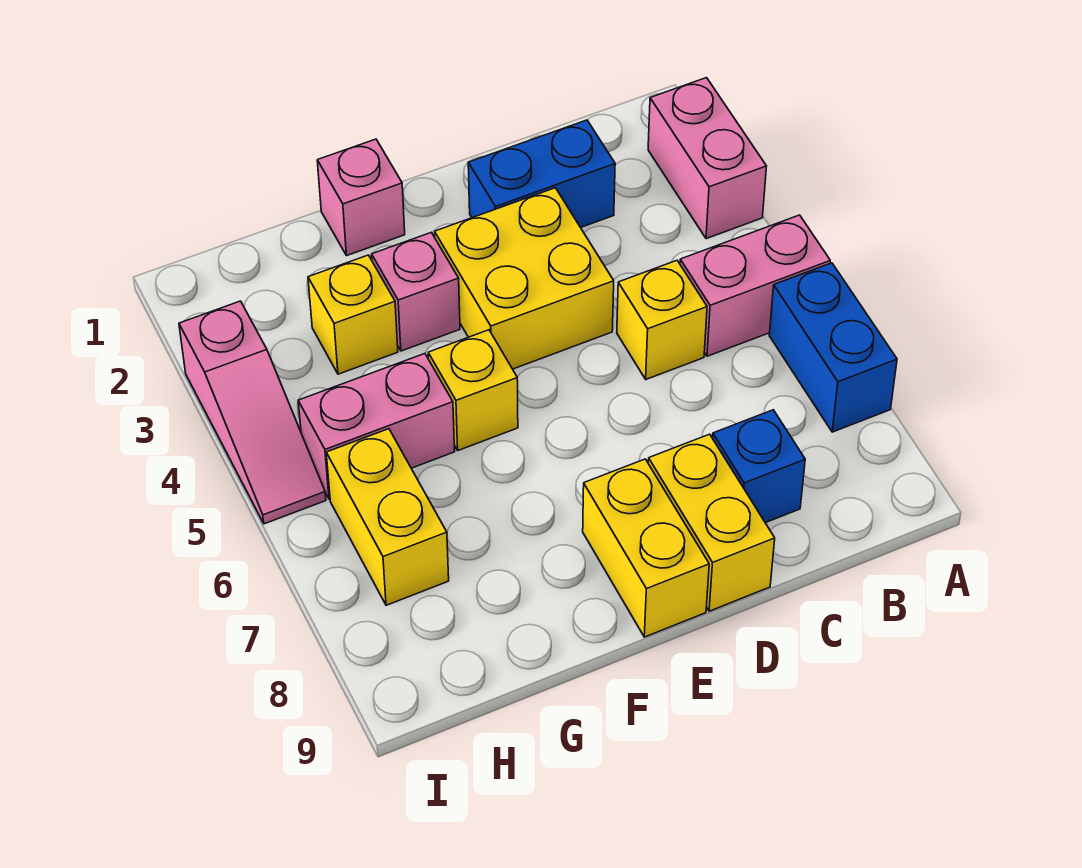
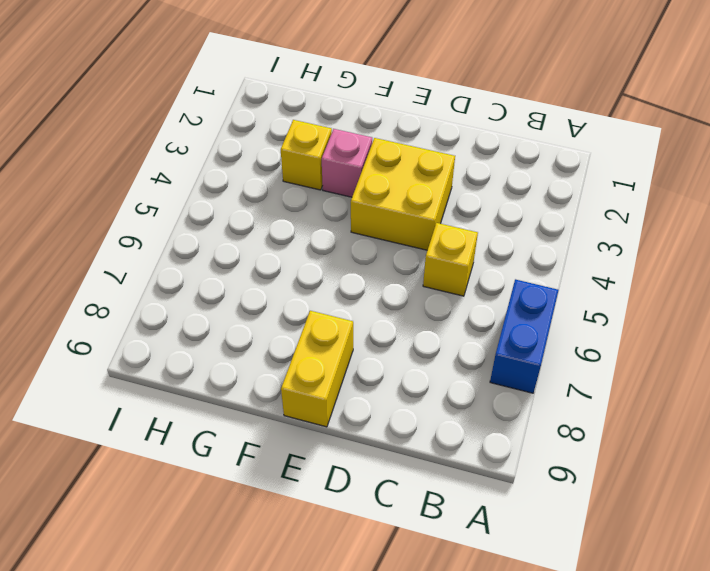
none -> pink brick A2:A3 level 1
none -> pink brick A5:B5 level 1
none -> blue brick C2:D2 level 1

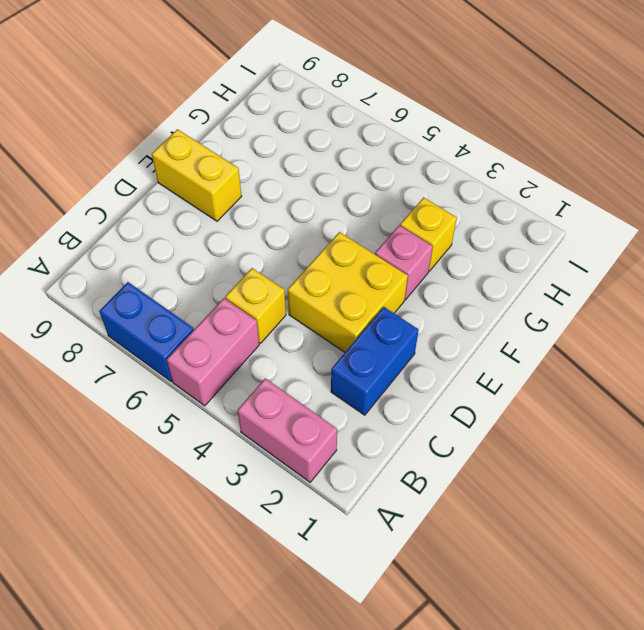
none -> blue brick C8 level 1
none -> yellow brick D8:D9 level 1
none -> pink brick F1 level 1

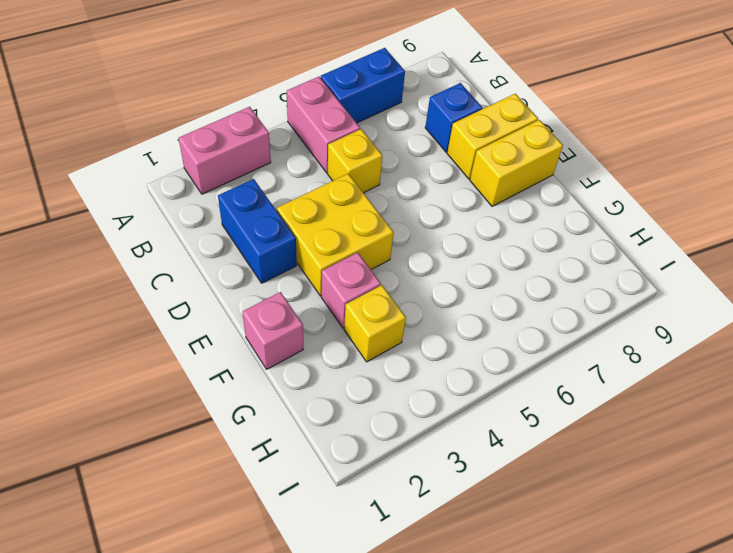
none -> yellow brick F5 level 1
none -> pink brick G5:H5 level 1
none -> yellow brick H6:H7 level 1

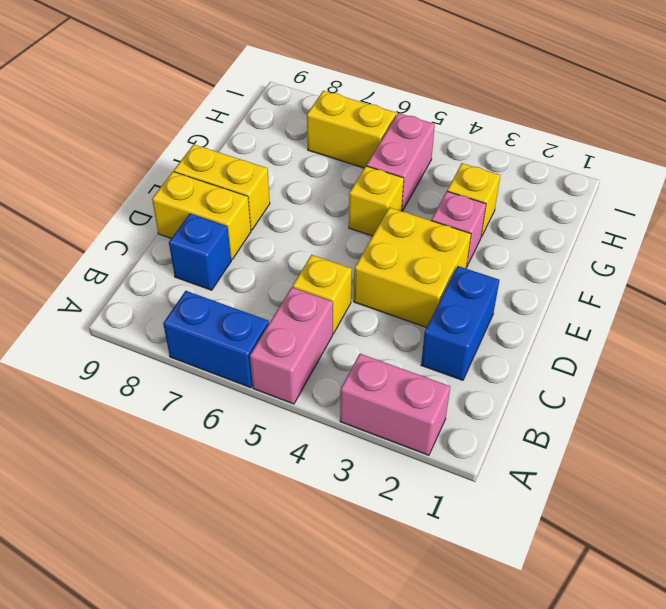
none -> pink brick F1 level 1
none -> pink slope I3:I5 level 1 top 3

